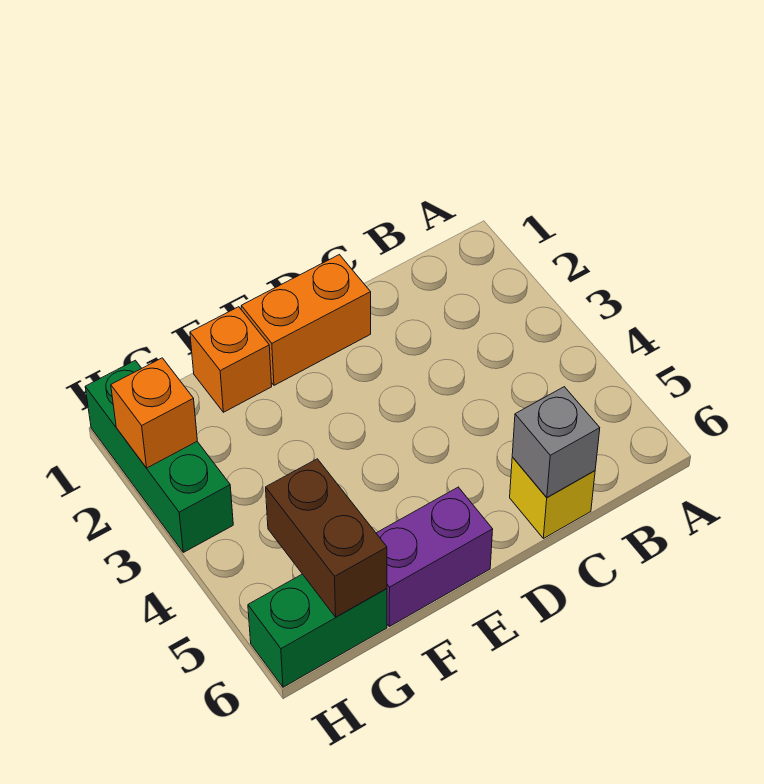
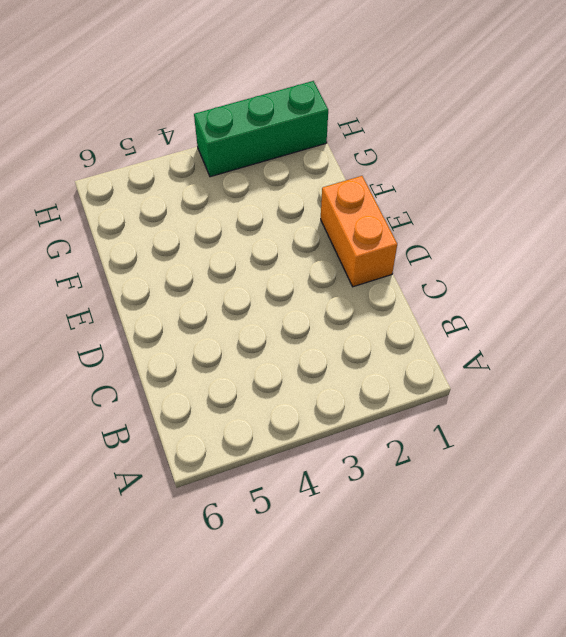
none -> yellow brick C6 level 1
none -> purple brick E6:F6 level 1

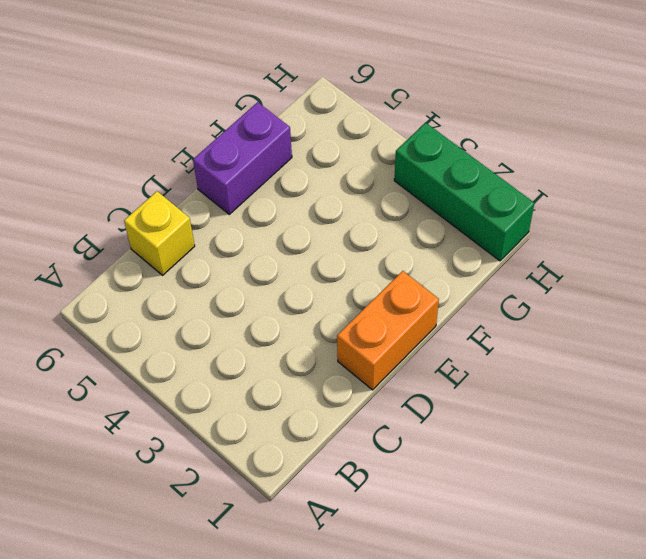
none -> orange brick F1 level 1
none -> green brick G6:H6 level 1

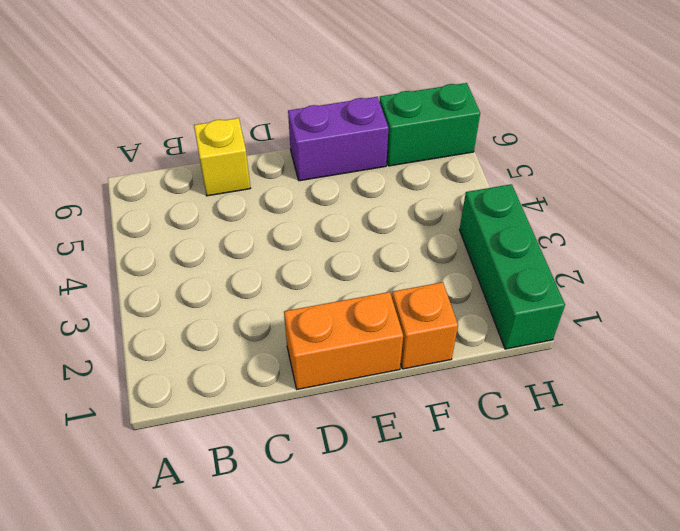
none -> grey brick C6 level 2
none -> brown brick G5:G6 level 2

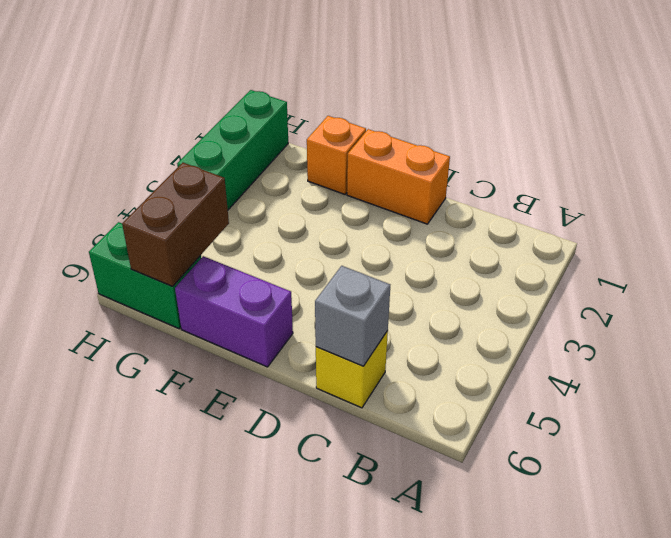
none -> orange brick H2 level 2

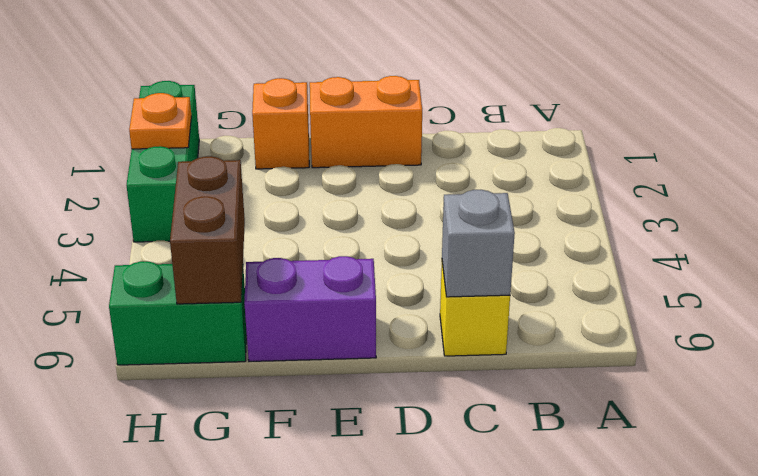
orange plate H2 level 2 -> orange brick H2 level 2

